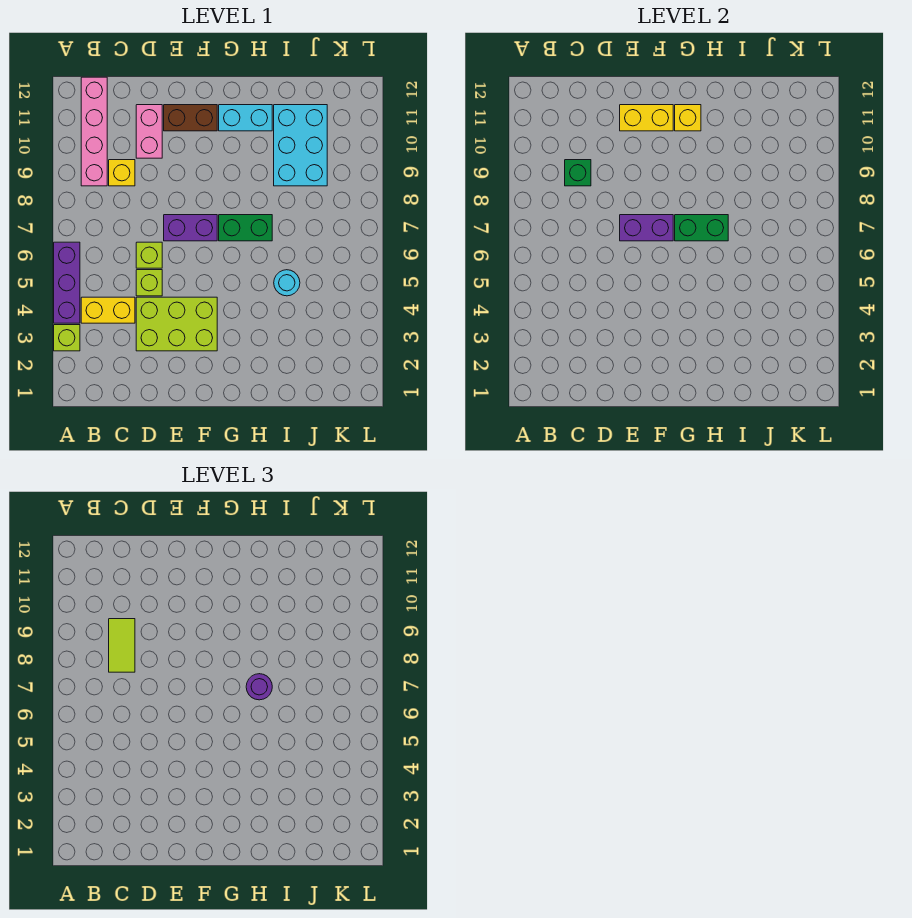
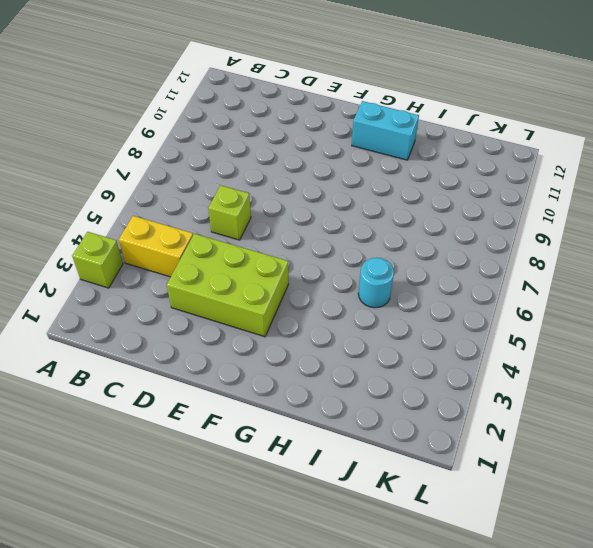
none -> purple brick A4:A6 level 1
none -> pink brick B9:B12 level 1
none -> yellow brick C9 level 1

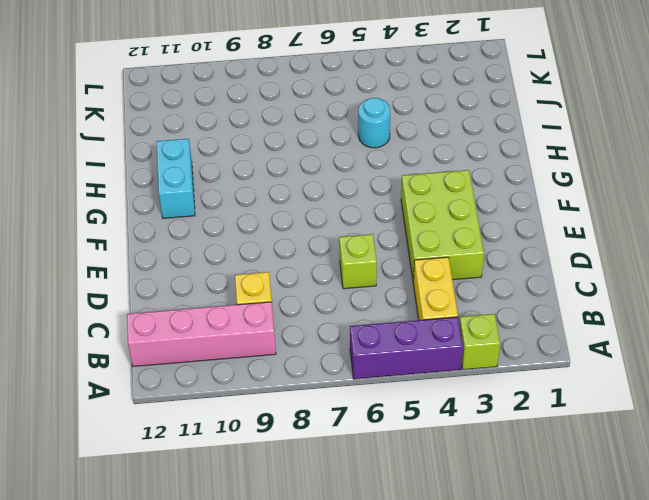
none -> lime brick D5 level 1
none -> pink brick D10:D11 level 1
none -> purple brick E7:F7 level 1

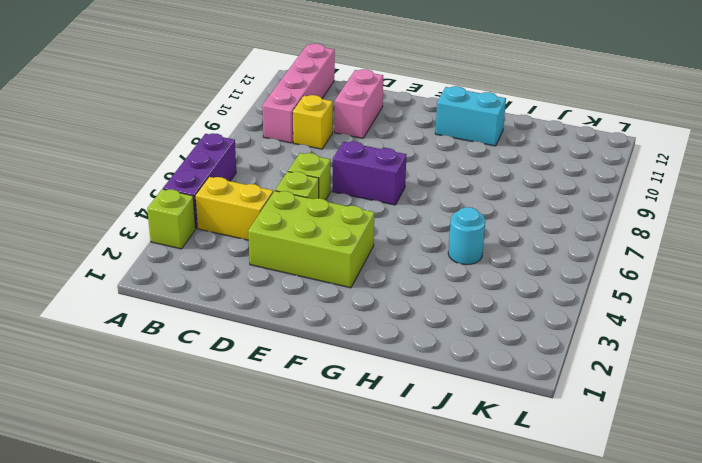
none -> brown brick E11:F11 level 1
none -> green brick G7:H7 level 1
none -> cyan brick I9:J11 level 1

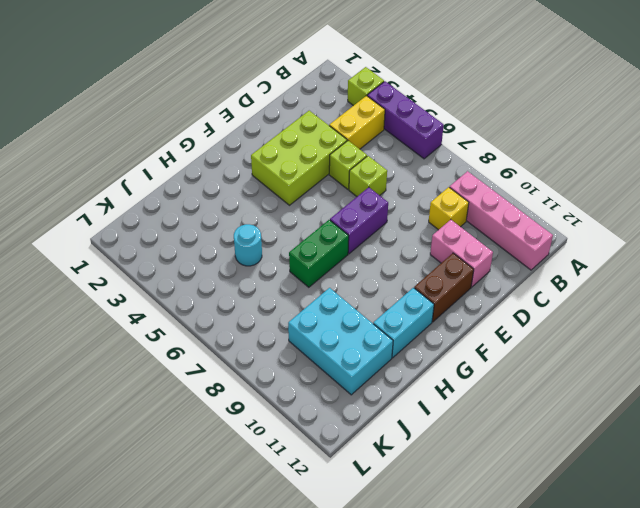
none -> green brick C9 level 2
none -> purple brick E7:F7 level 2
none -> yellow brick E11:F11 level 2

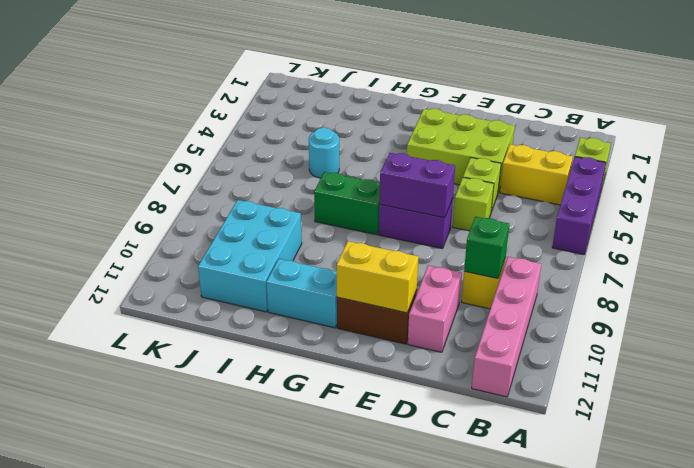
none -> green brick G7:H7 level 2
none -> yellow brick G11 level 2
none -> lime tile C8:C9 level 3

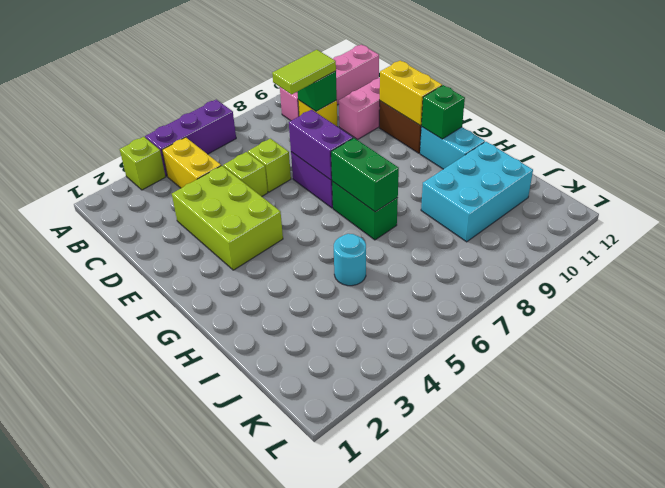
green brick G11 level 2 -> yellow brick G11 level 2
none -> purple round brick H7 level 3

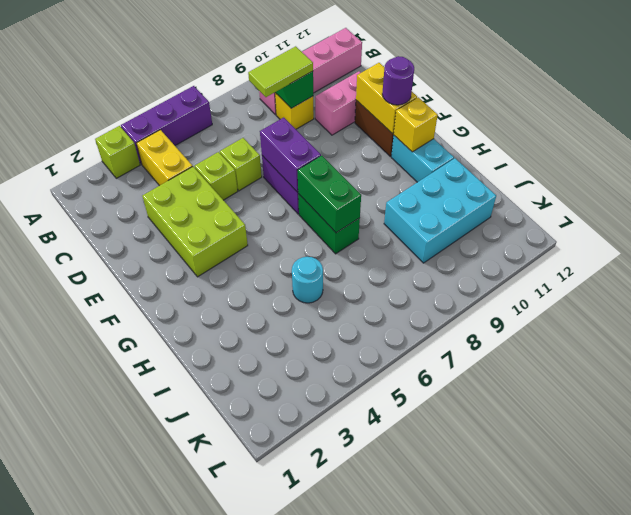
purple round brick F11 level 3 -> purple round brick H7 level 3

